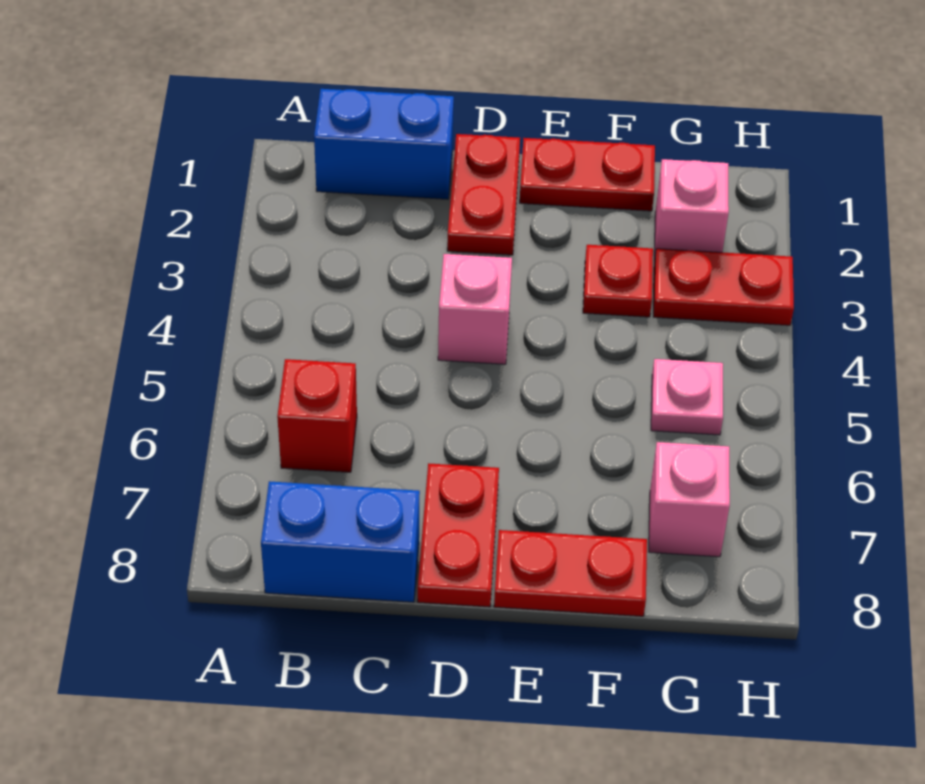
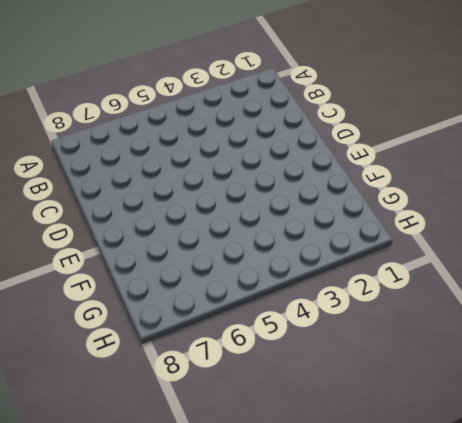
none -> blue brick B1:C1 level 1
none -> red brick B6 level 1
none -> blue brick B8:C8 level 1

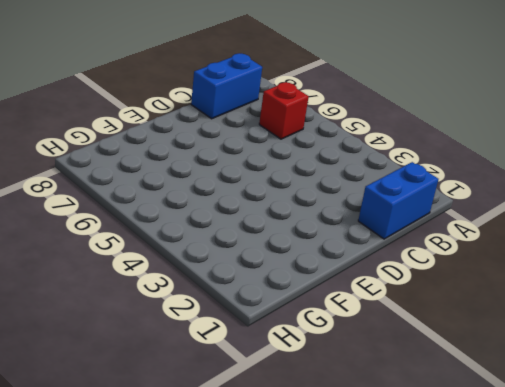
none -> red plate D1:D2 level 1
none -> pink brick D4 level 1
none -> red plate D7:D8 level 1

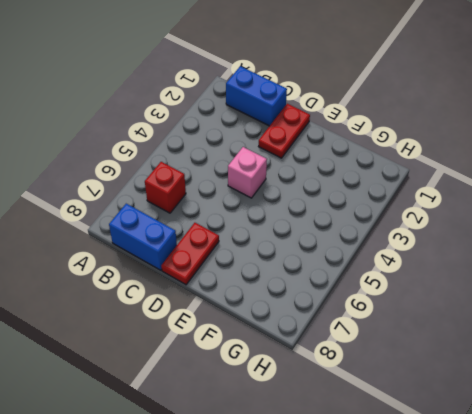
none -> red plate E1:F1 level 1
none -> red plate E8:F8 level 1
none -> red plate F3 level 1

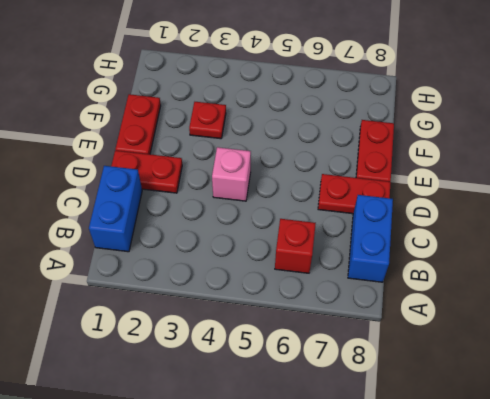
none -> pink brick G2 level 1
none -> red plate G3:H3 level 1
none -> pink plate G5 level 1

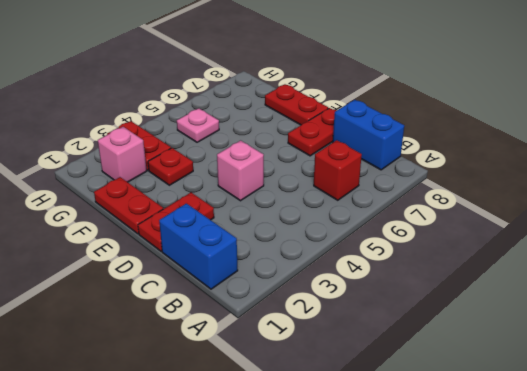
none -> pink brick G7 level 1

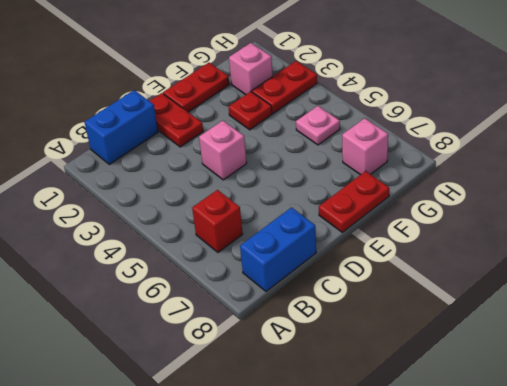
none -> red plate D7:D8 level 1

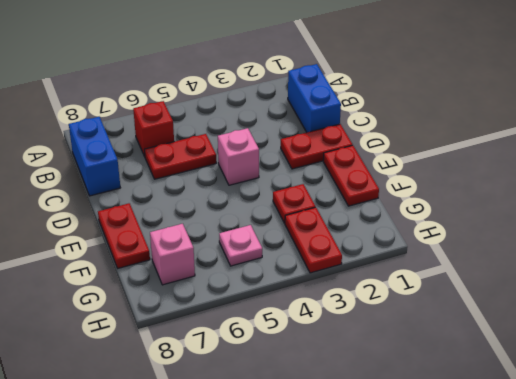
red plate C5:C6 level 1 -> red plate D7:D8 level 1
none -> pink brick G2 level 1

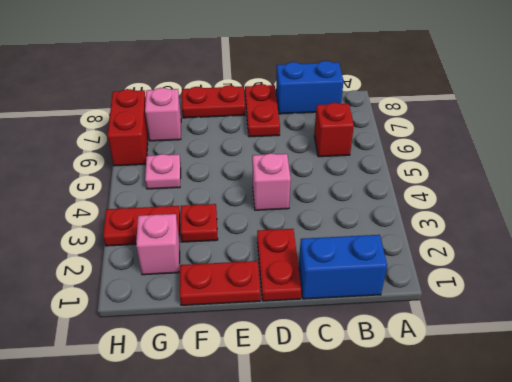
red brick H6:H7 level 1 -> none

